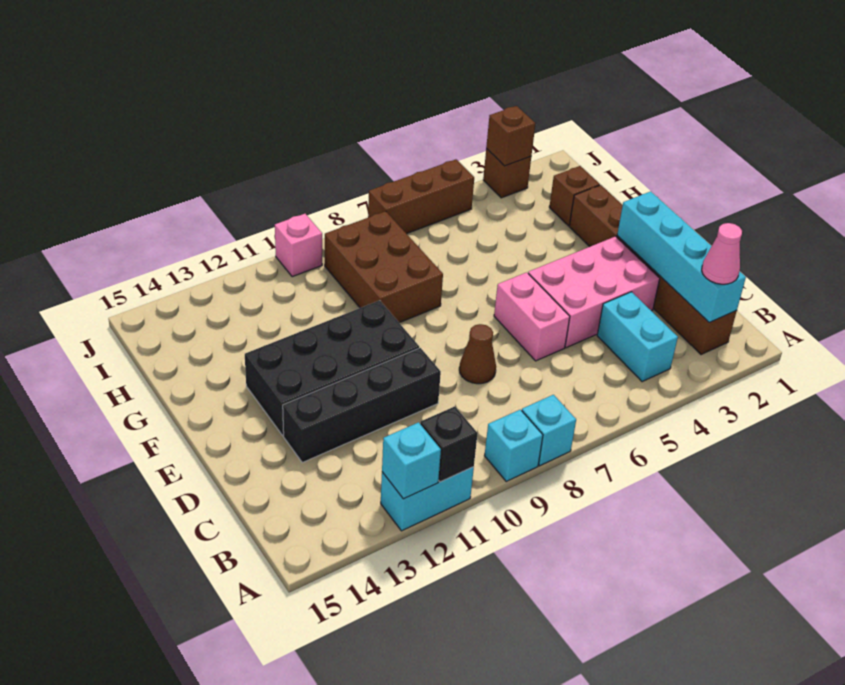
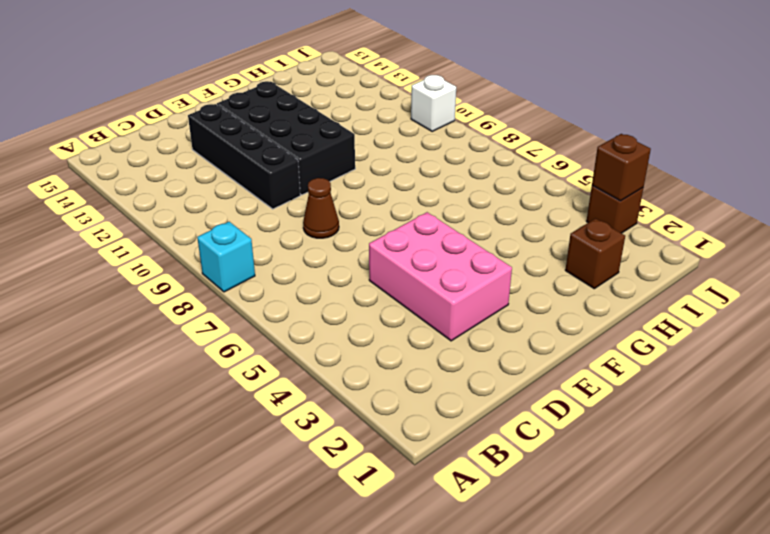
white brick J10 level 1 -> pink brick J10 level 1
none -> cyan brick A9 level 1
none -> cyan brick A11:A12 level 1
none -> brown brick B2:G2 level 1

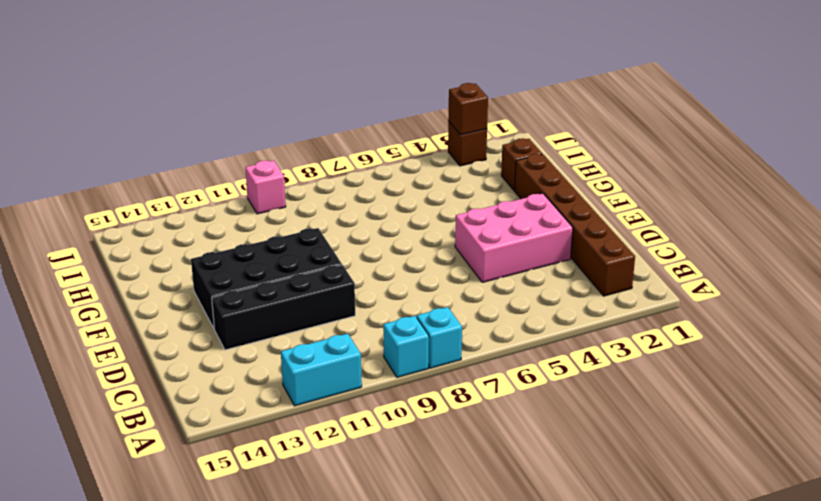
none -> cyan brick B4:C4 level 1
none -> pink brick D6:E6 level 1
none -> brown cone D8 level 1

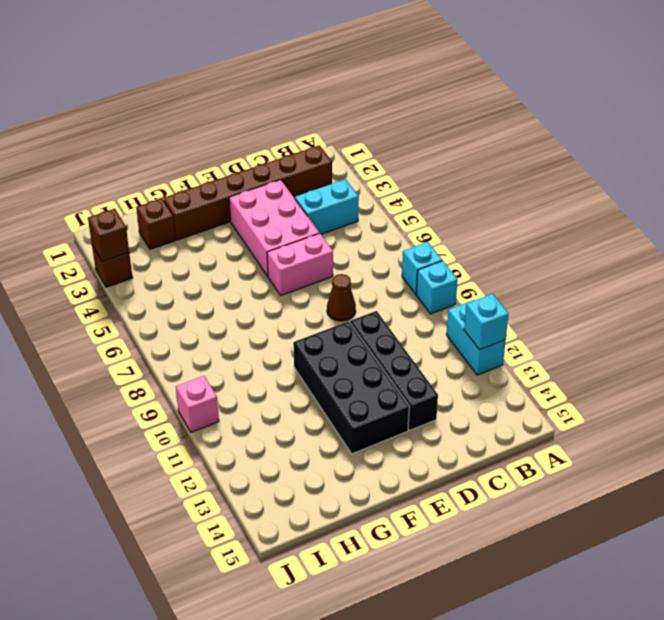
none -> brown brick G8:I9 level 1
none -> brown brick J5:J7 level 1
none -> black brick A11 level 2

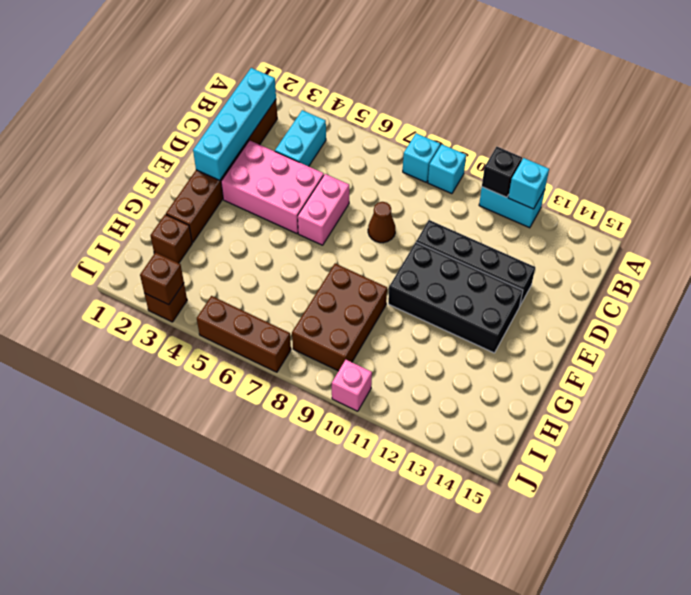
none -> pink cone B2 level 3

